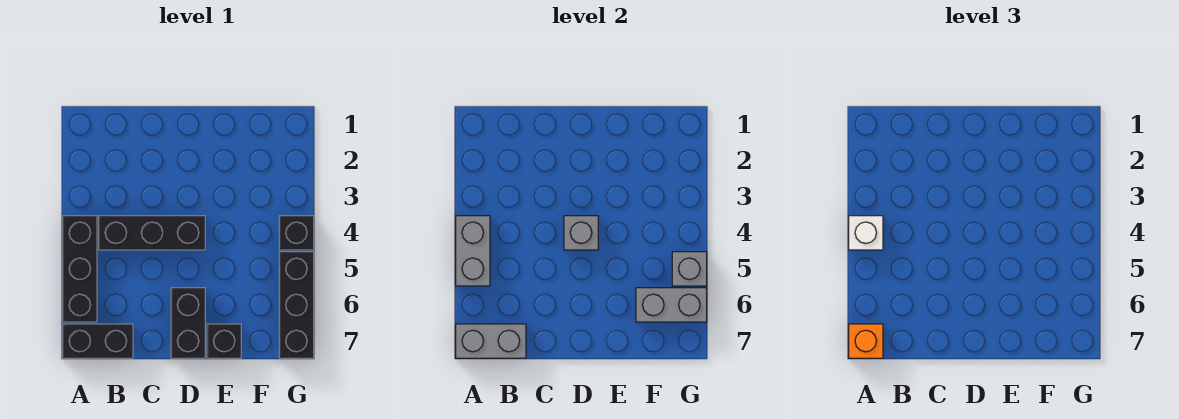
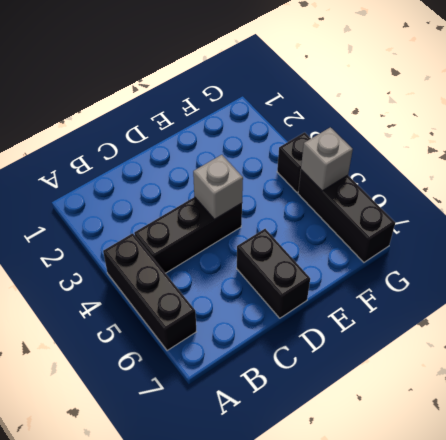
none -> black brick A7:B7 level 1
none -> black brick E7 level 1
none -> grey brick A4:A5 level 2

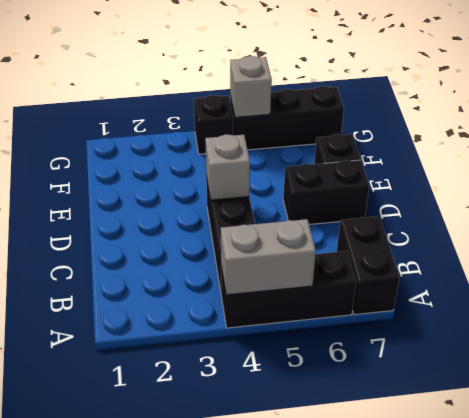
none -> grey brick A7:B7 level 2
none -> grey brick F6:G6 level 2
none -> white brick A4 level 3

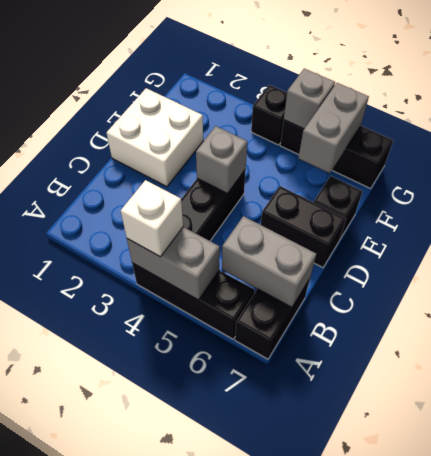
grey brick B6:B7 level 2 -> grey brick A7:B7 level 2
white brick D1:E2 level 1 -> none
none -> orange brick A7 level 3

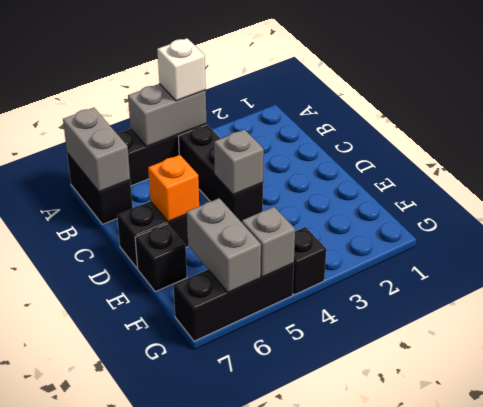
orange brick D6 level 2 -> orange brick A7 level 3

